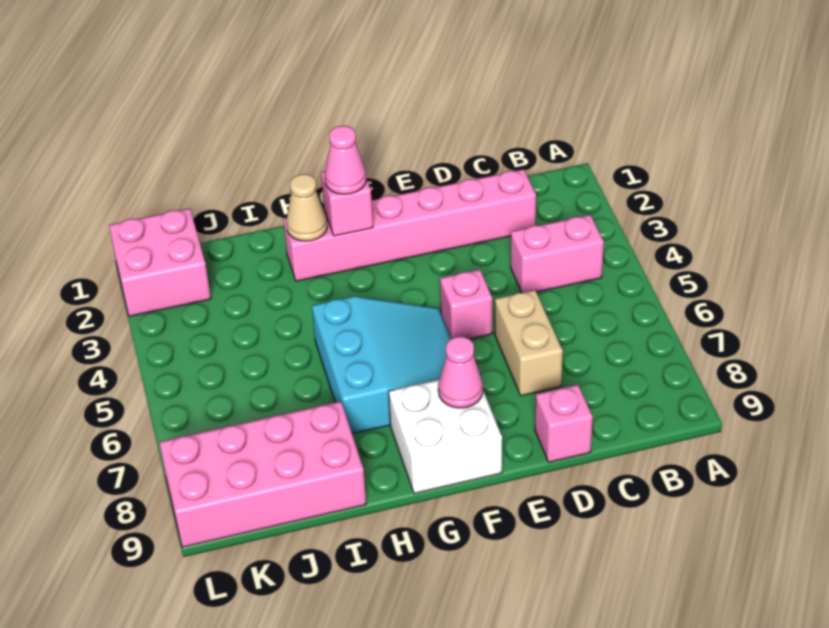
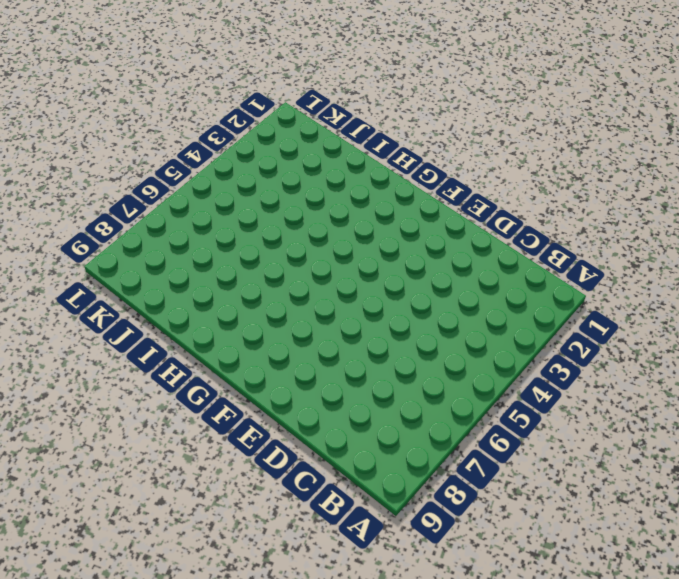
none -> pink brick B4:C4 level 1
none -> pink brick C2:H2 level 1
none -> tan brick D6:D7 level 1

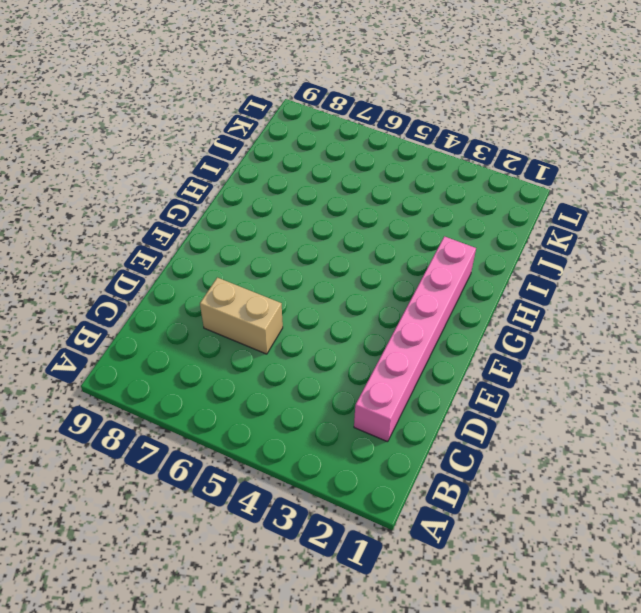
none -> pink brick B4:C4 level 1
none -> pink brick D9 level 1
none -> pink brick E5 level 1

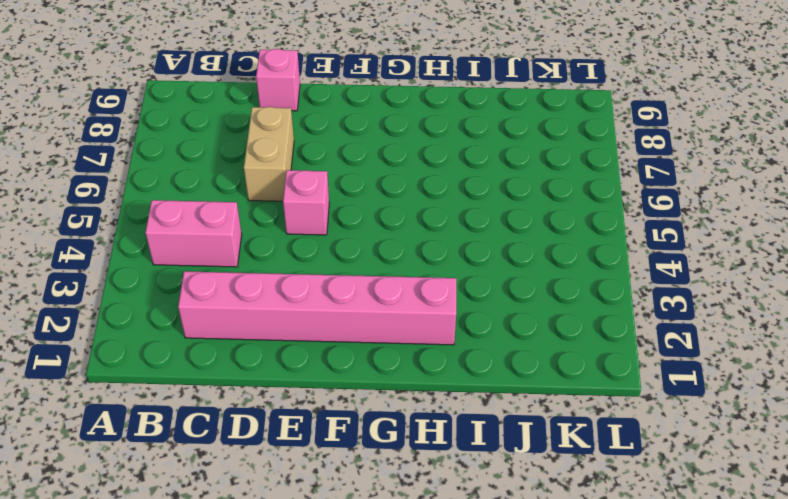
none -> cyan slope F5:H7 level 1 top H
none -> white brick F8:G9 level 1
none -> pink brick I8:L9 level 1

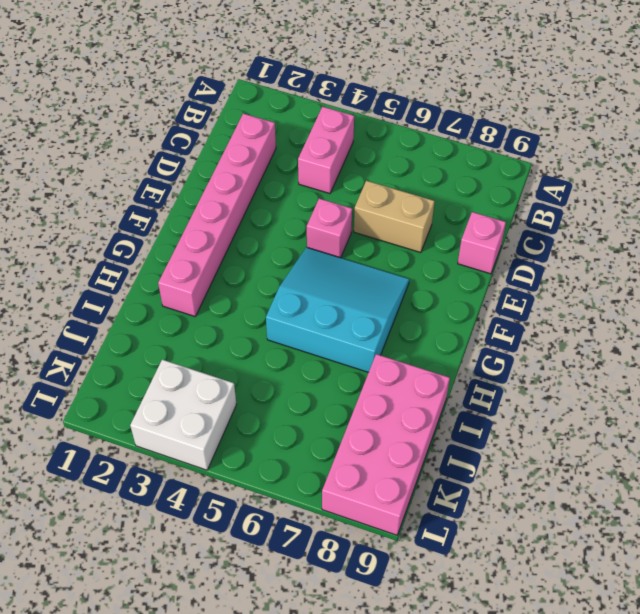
white brick K3:L4 level 1 -> white brick F8:G9 level 1
none -> pink brick K1:L2 level 1
none -> pink cone F8 level 2
none -> pink brick G2 level 2

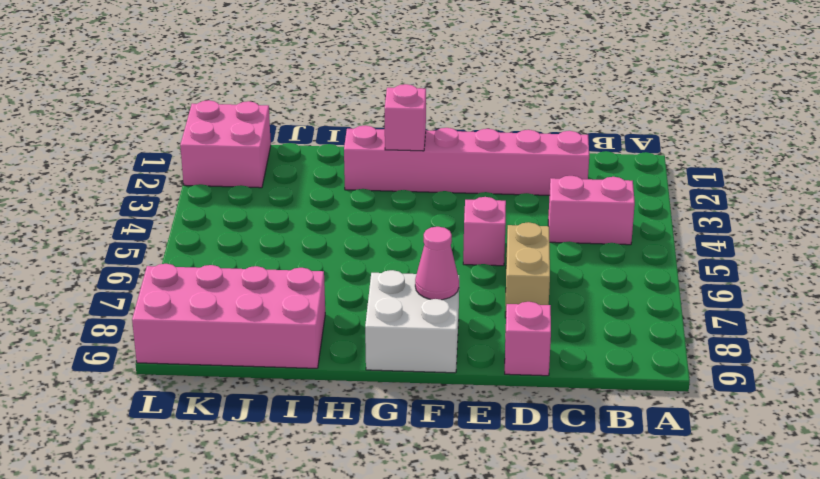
none -> cyan slope F5:H7 level 1 top H
none -> tan cone H2 level 2
none -> pink cone G2 level 3

